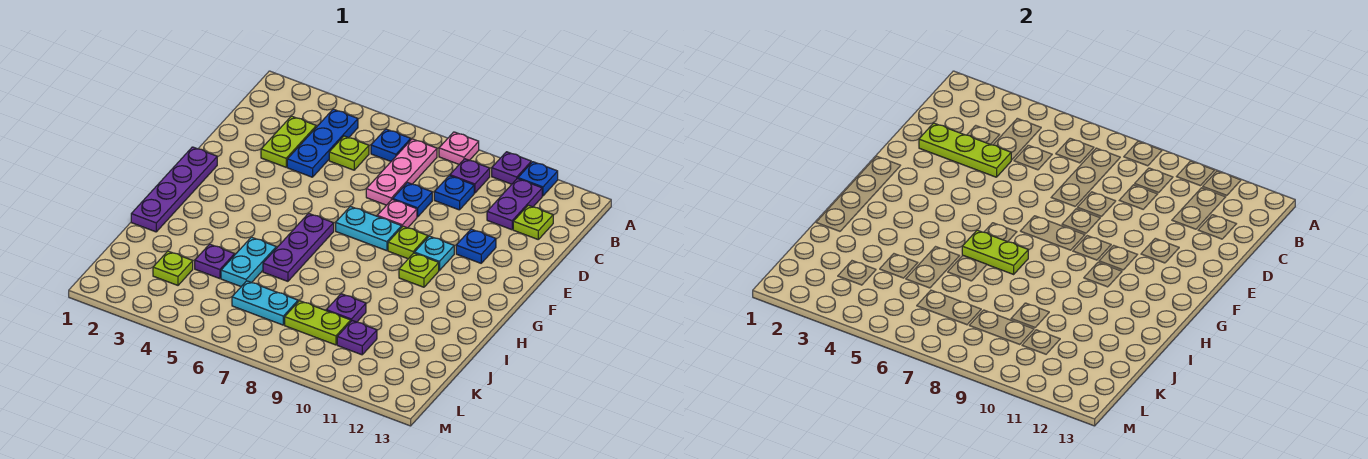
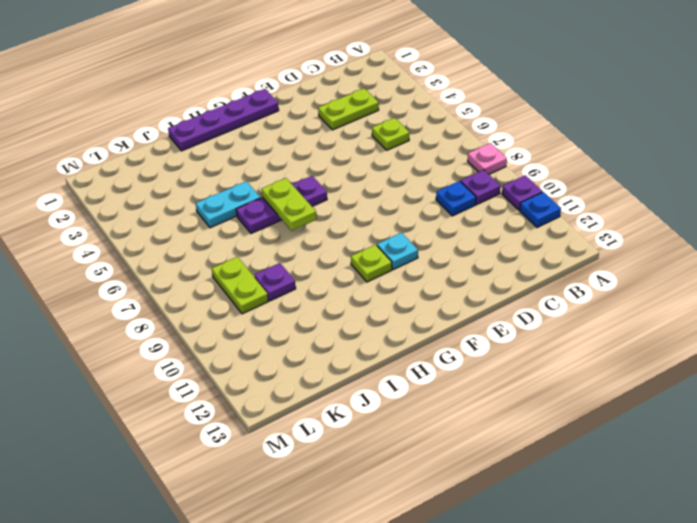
none -> blue plate B4:D4 level 1
none -> blue plate B6 level 1
none -> pink plate B7:D7 level 1
none -> purple plate B11:C11 level 1

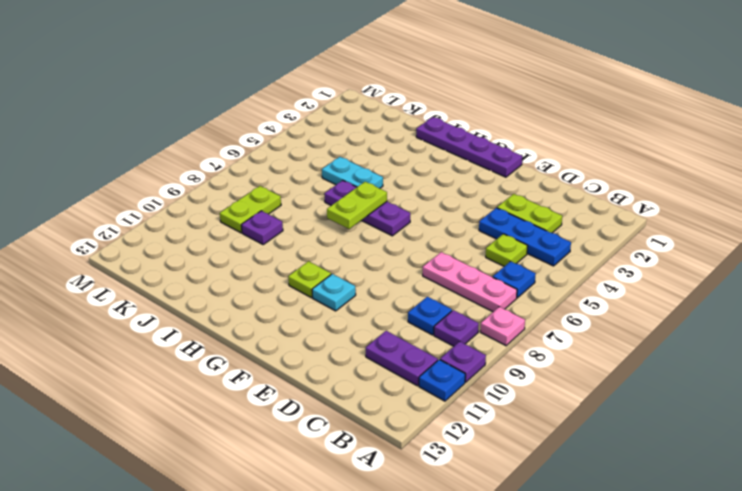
none -> lime plate C12 level 1
none -> blue plate D8 level 1
none -> pink plate E8 level 1
none -> blue plate E11 level 1

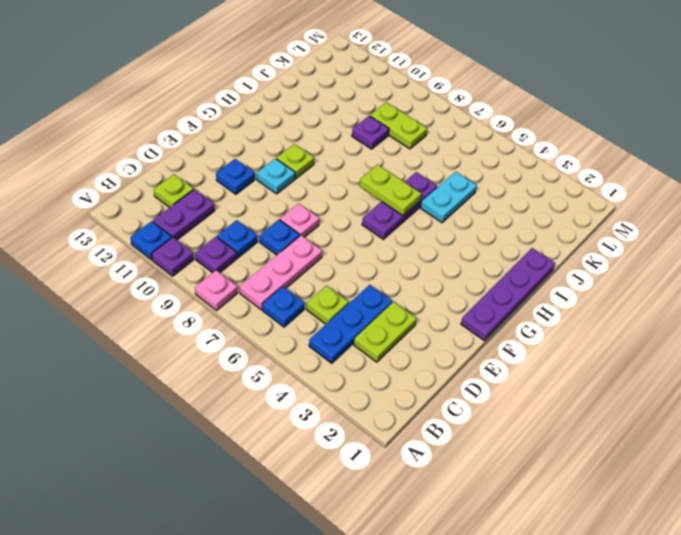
none -> cyan plate F7:F8 level 1
none -> lime plate F9 level 1
none -> purple plate J4 level 1
none -> lime plate K3 level 1

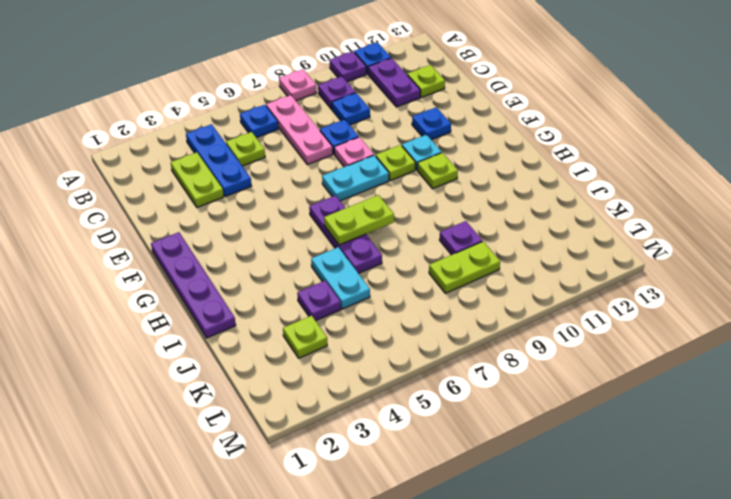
none -> cyan plate K6:K7 level 1
none -> purple plate K10 level 1
none -> lime plate D2:D4 level 2

